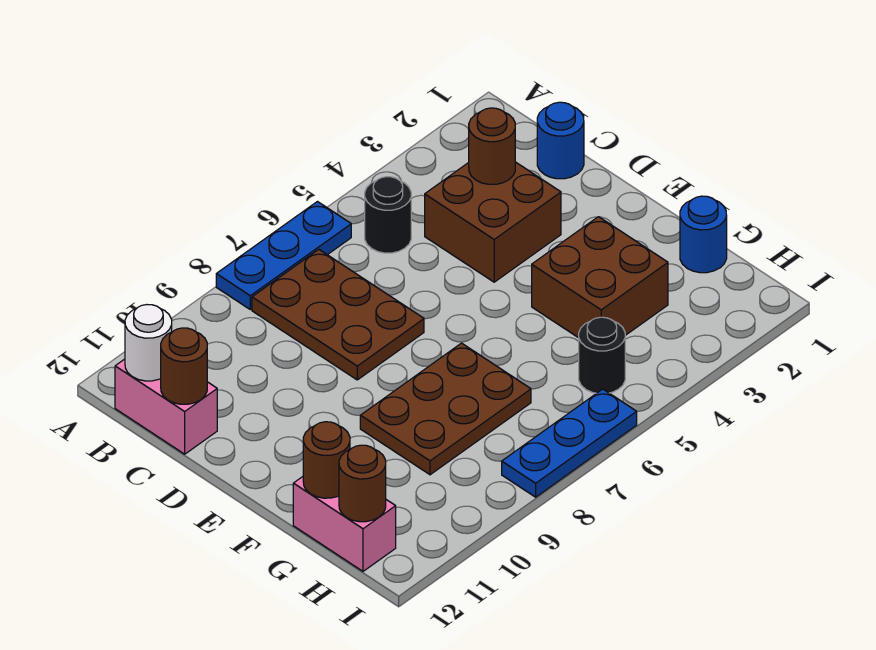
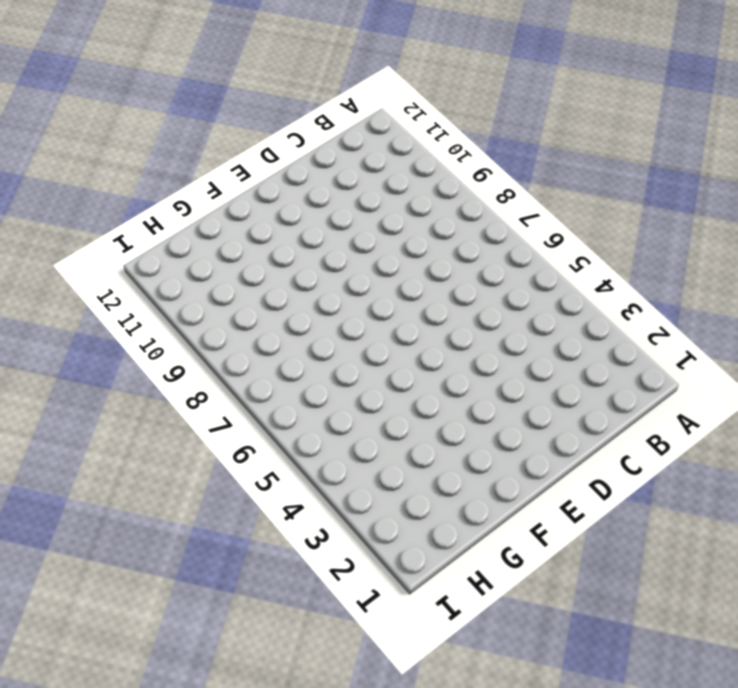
none -> blue plate A6:A8 level 1
none -> black round brick B5 level 1
none -> brown plate B7:D8 level 1

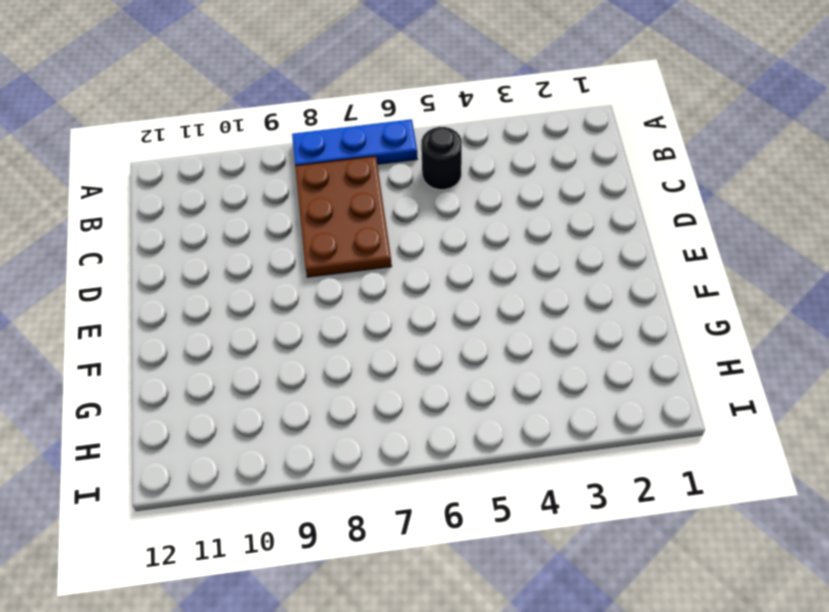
none -> pink brick B12:C12 level 1
none -> blue round brick C1 level 1
none -> brown brick C3:D4 level 1

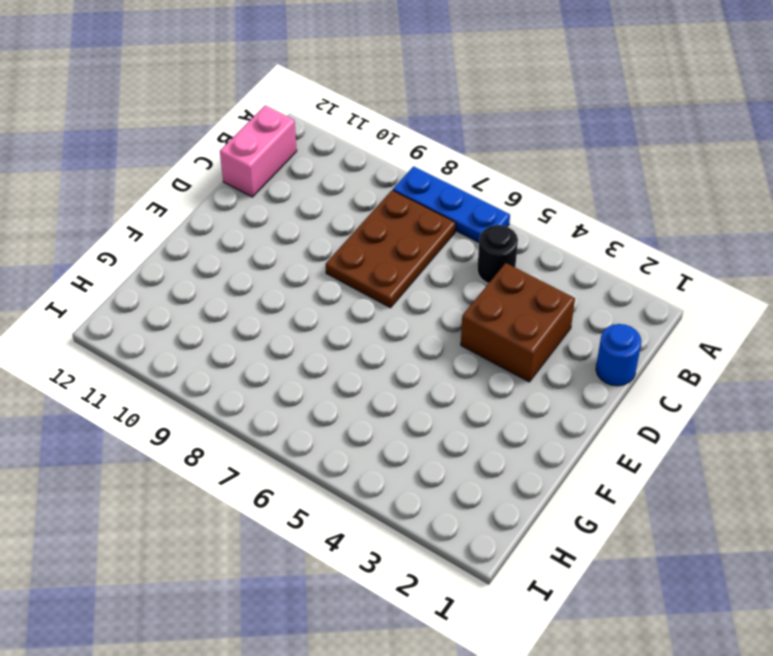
none -> brown brick F3:G4 level 1
none -> brown plate F7:G9 level 1
none -> blue round brick G1 level 1

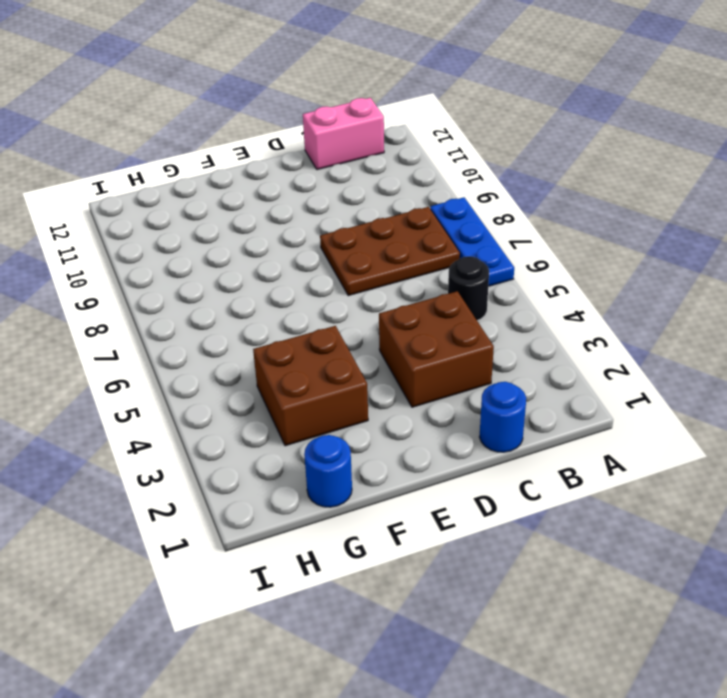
none -> brown plate F7:G9 level 1
none -> pink brick G12:H12 level 1
none -> black round brick H5 level 1

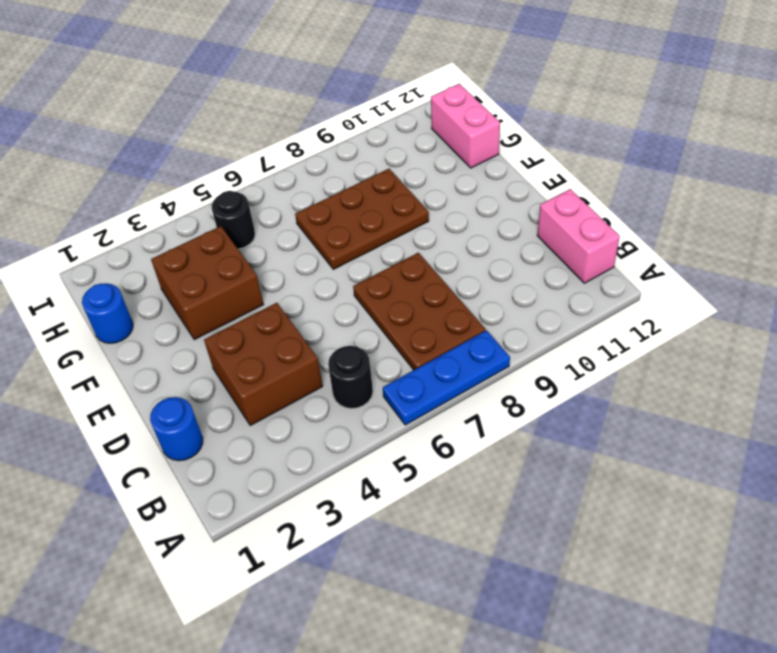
none -> blue plate I6:I8 level 1
none -> white round brick B12 level 2
none -> brown round brick C3 level 2

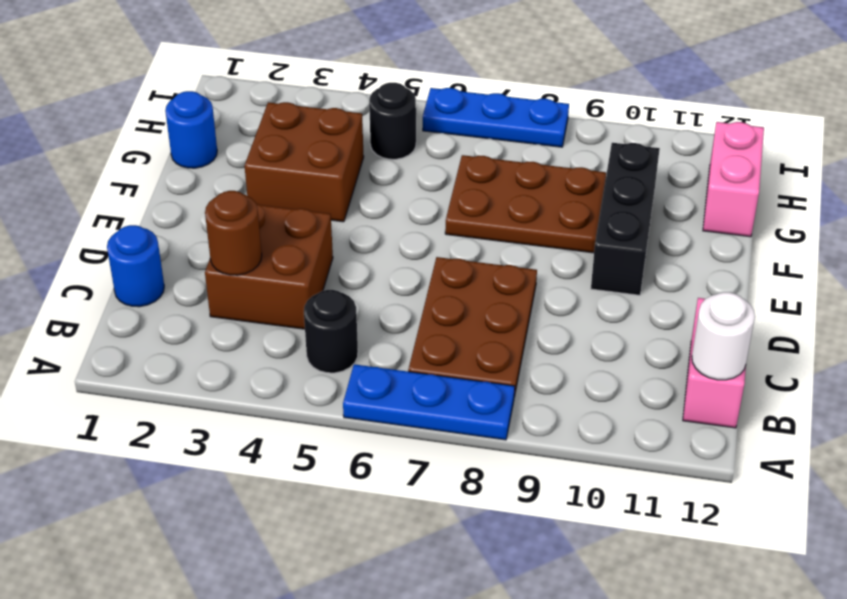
black brick E10:G10 level 1 -> none
none -> brown round brick C12 level 2
none -> brown round brick G12 level 2
none -> brown round brick H12 level 2

